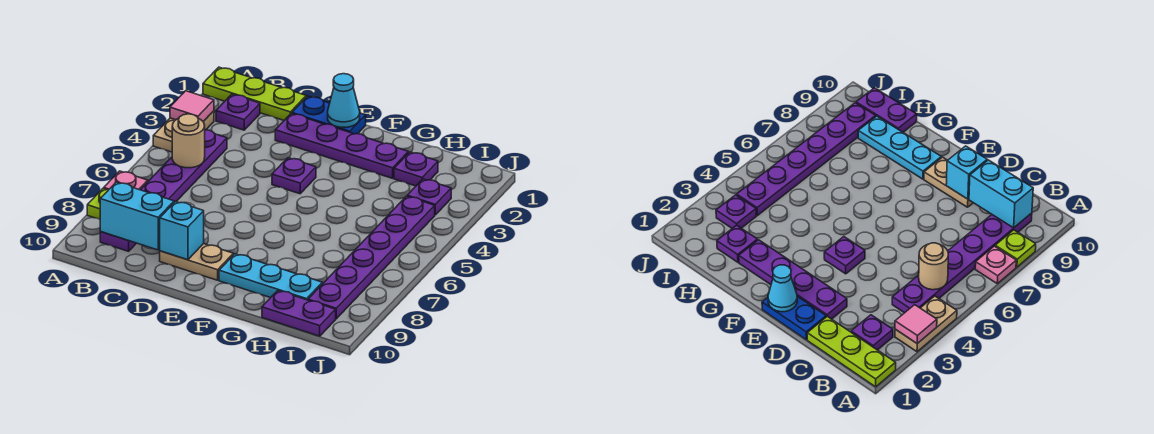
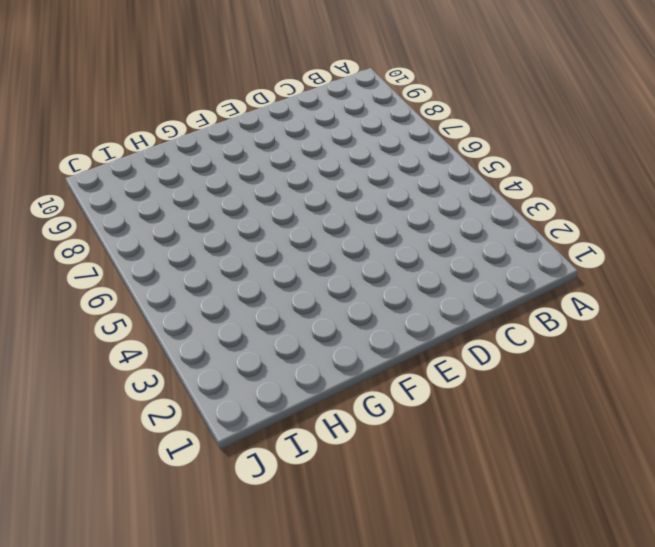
none -> lime plate A1:C1 level 1
none -> tan plate A3:A4 level 1
none -> pink plate A7 level 1

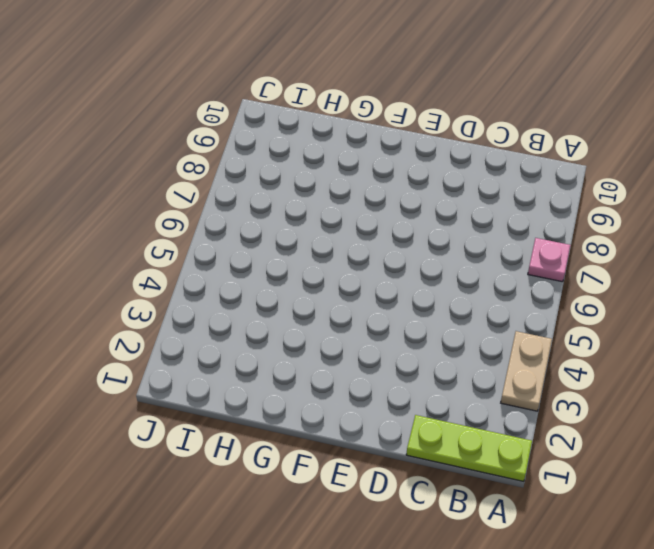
none -> lime plate A8 level 1
none -> purple plate B2 level 1
none -> purple plate B4:B9 level 1

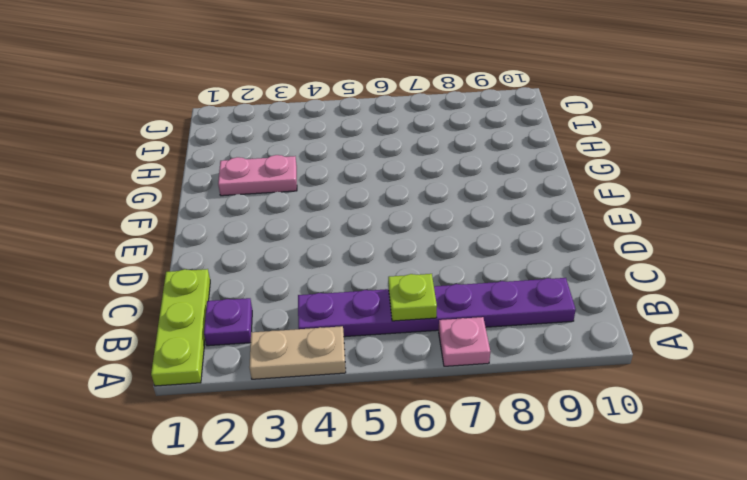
lime plate B6 level 2 -> lime plate A8 level 1
pink plate G2:G3 level 1 -> purple plate D2:G2 level 1
none -> blue plate D1:E1 level 1
none -> tan plate D9:E9 level 1
none -> purple plate E4 level 1

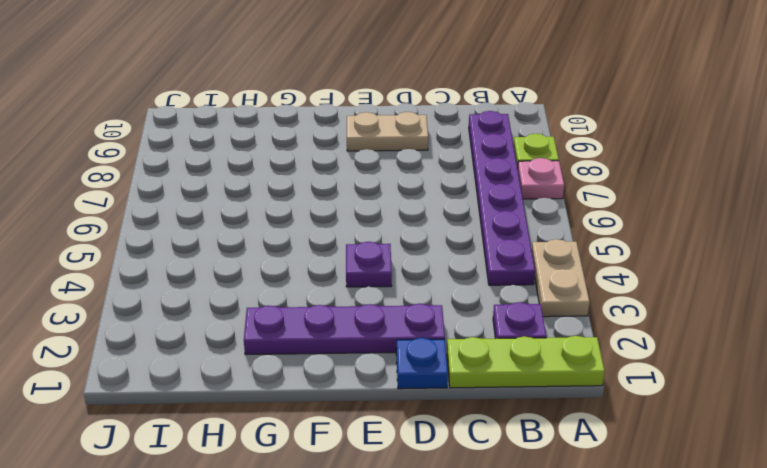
blue plate D1 level 1 -> blue plate D1:E1 level 1
none -> cyan plate F9:H9 level 1
none -> purple plate H2 level 1
none -> purple plate H10:I10 level 1

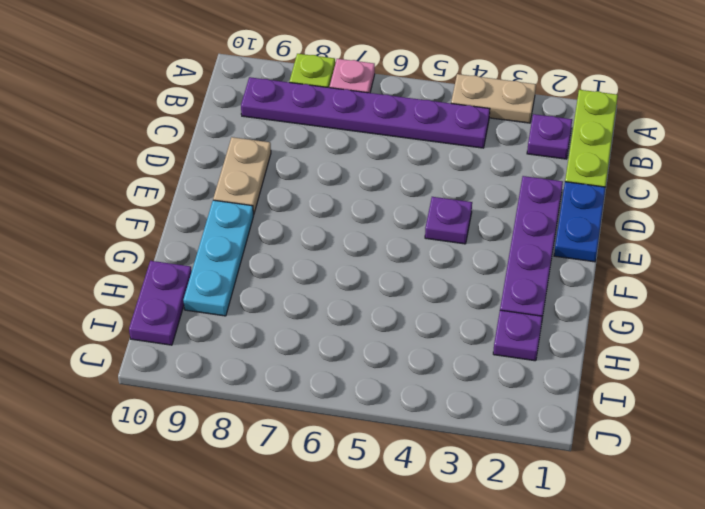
none -> purple plate I3 level 1
none -> purple plate I4:I9 level 1
none -> pink tile A3 level 2

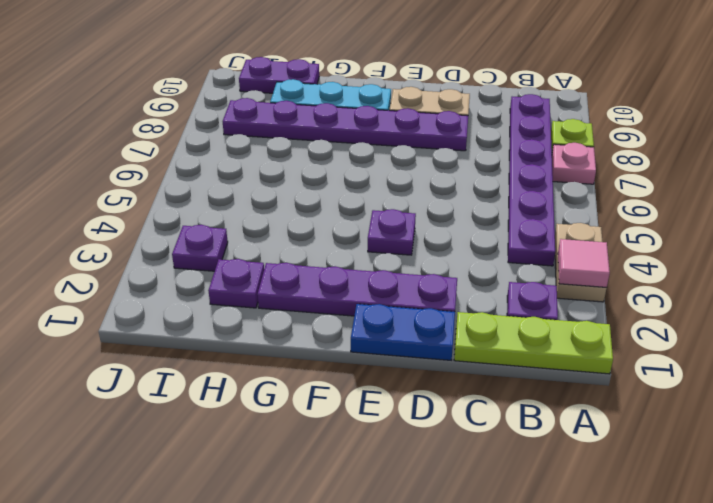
purple plate D8:I8 level 1 -> purple plate I4:I9 level 1
none -> tan round brick B5 level 2
none -> cyan brick B9:C9 level 2
none -> cyan brick D9 level 2

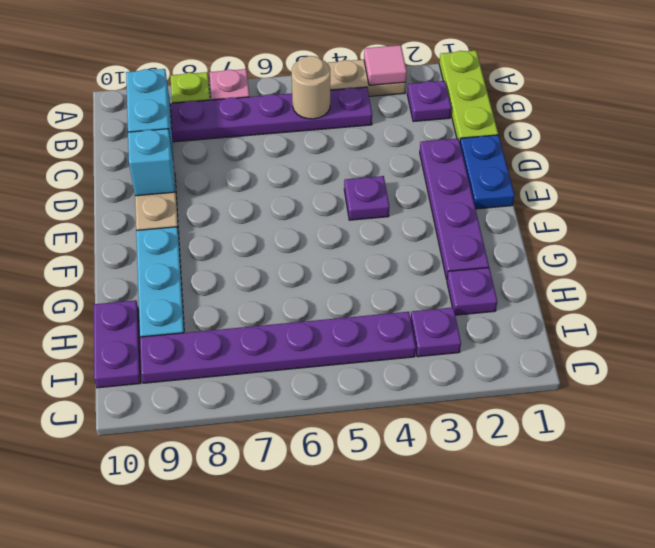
none -> cyan cone E1 level 2

